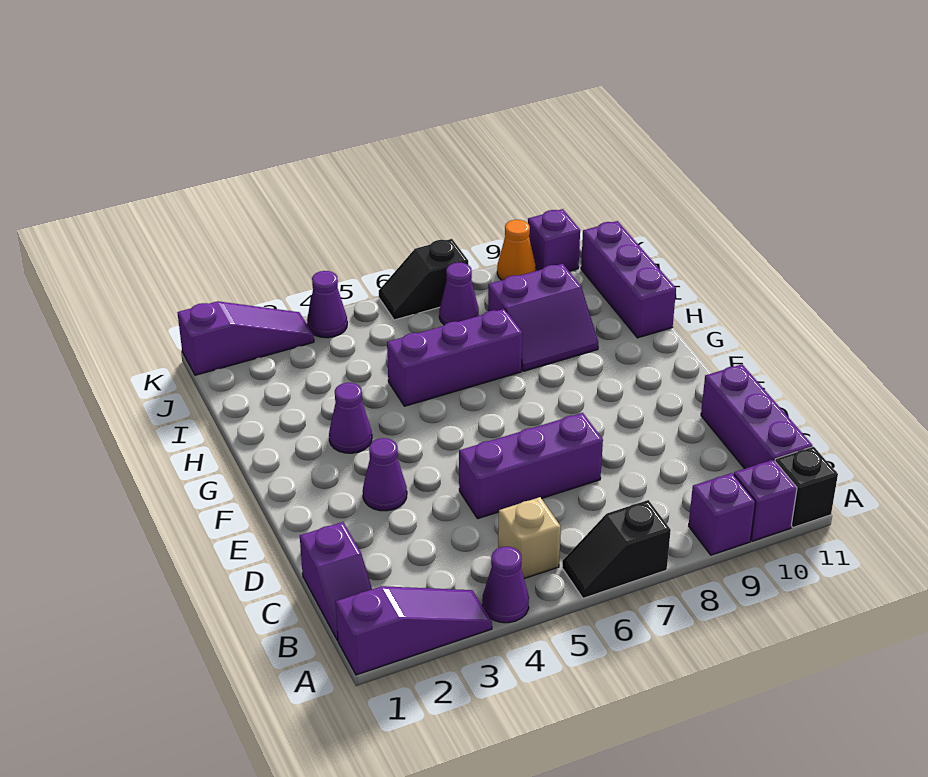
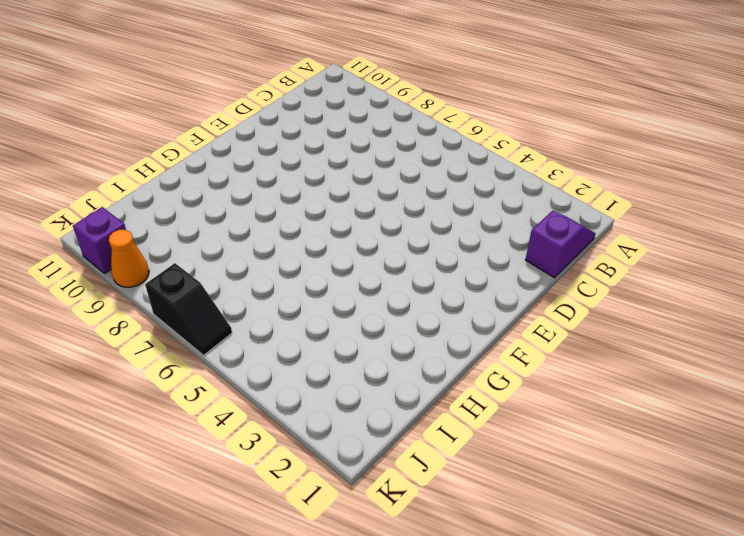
none -> purple slope A1:A3 level 1 top 1
none -> purple cone A4 level 1
none -> black slope A6:A7 level 1 top 7

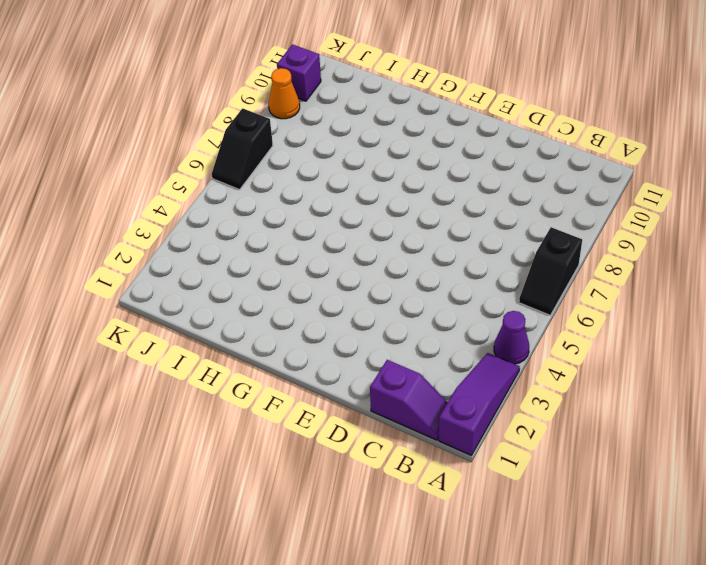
none -> purple brick A9 level 1
none -> purple brick A10 level 1
none -> black brick A11 level 1

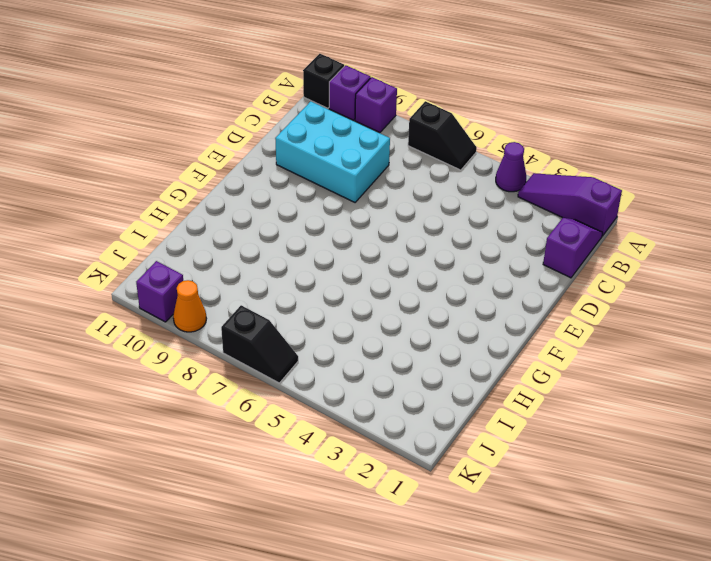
cyan brick C8:D10 level 1 -> none
none -> tan brick B5 level 1
none -> purple brick B11:D11 level 1
none -> purple brick D5:D7 level 1

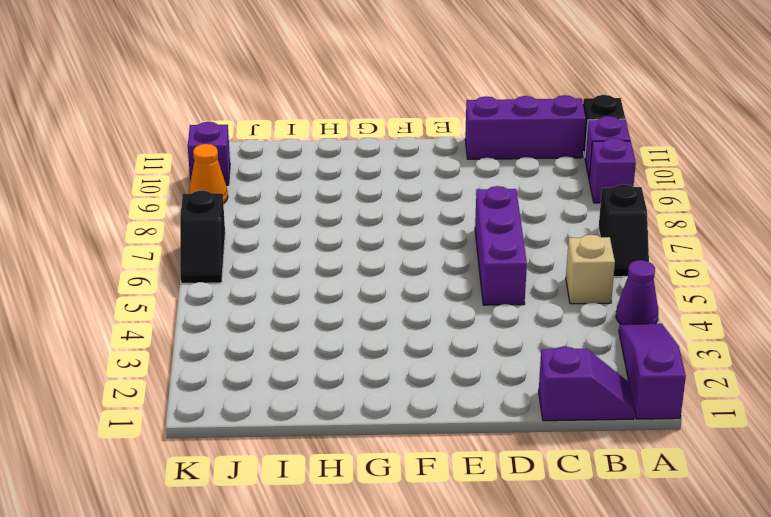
none -> purple cone E3 level 1
none -> purple cone G3 level 1
none -> purple brick H5:H7 level 1

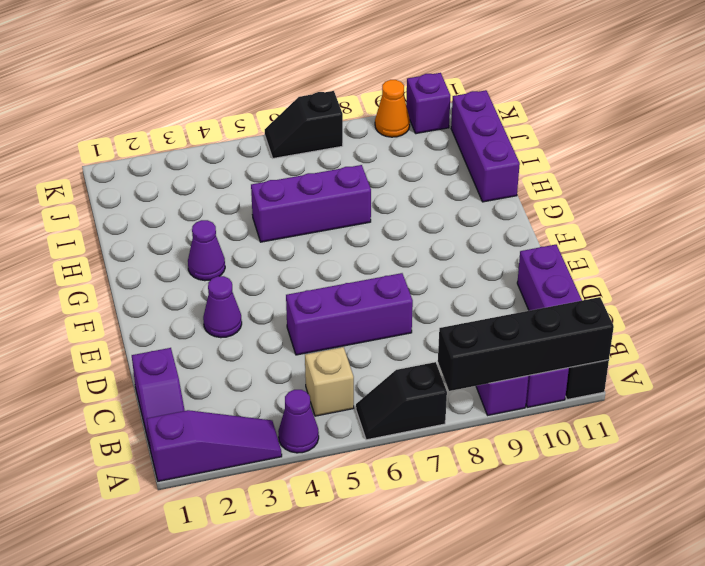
black brick A8:A11 level 2 -> none
none -> purple slope H8:I9 level 1 top I
none -> purple cone J7 level 1
none -> purple slope K1:K3 level 1 top 1

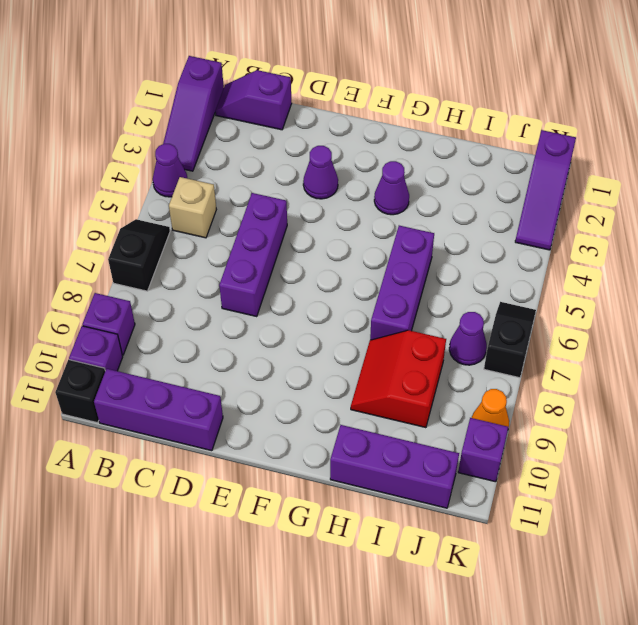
red slope H8:I9 level 1 top I -> purple slope H8:I9 level 1 top I
none -> purple cone K4 level 1

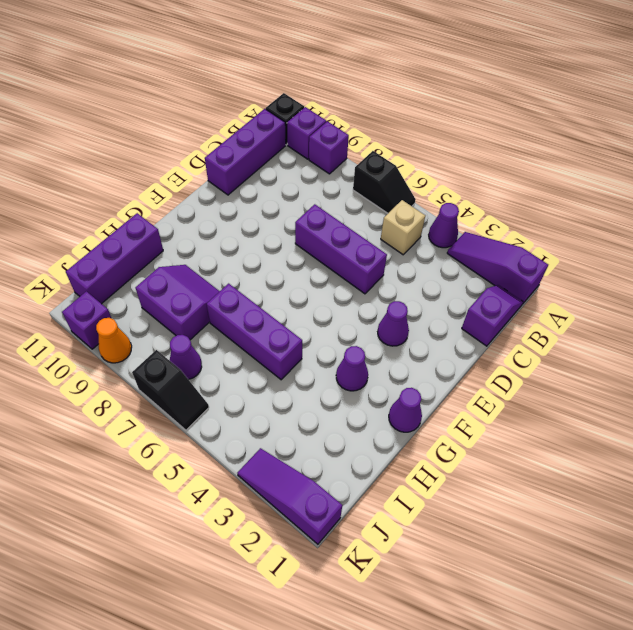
purple cone G1 level 1 -> purple cone K4 level 1

